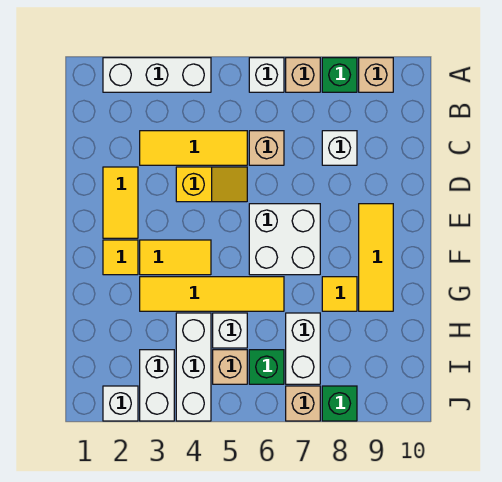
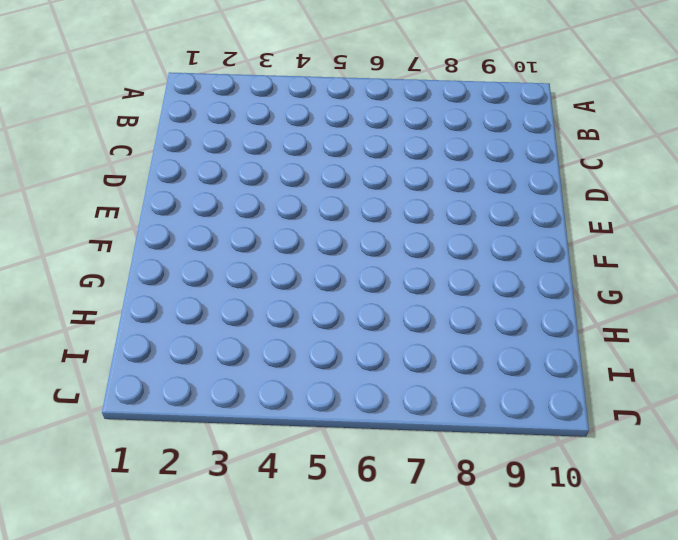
none -> white brick A2:A4 level 1
none -> white brick A6 level 1
none -> tan brick A7 level 1

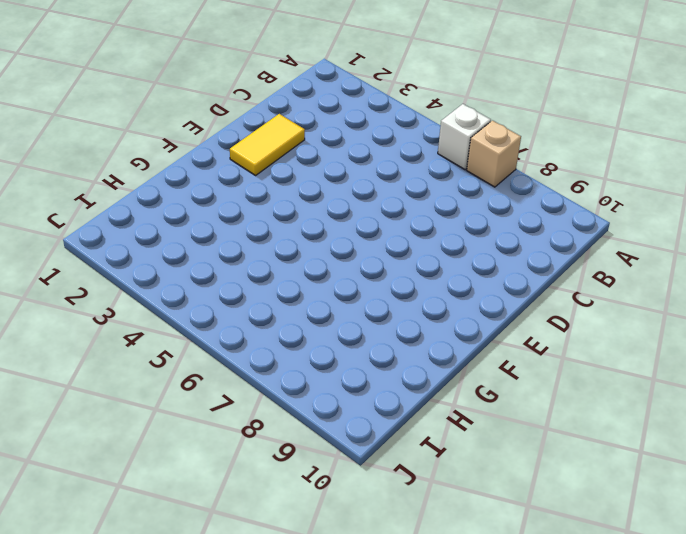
none -> white brick A2:A4 level 1
none -> green brick A8 level 1
none -> tan brick A9 level 1

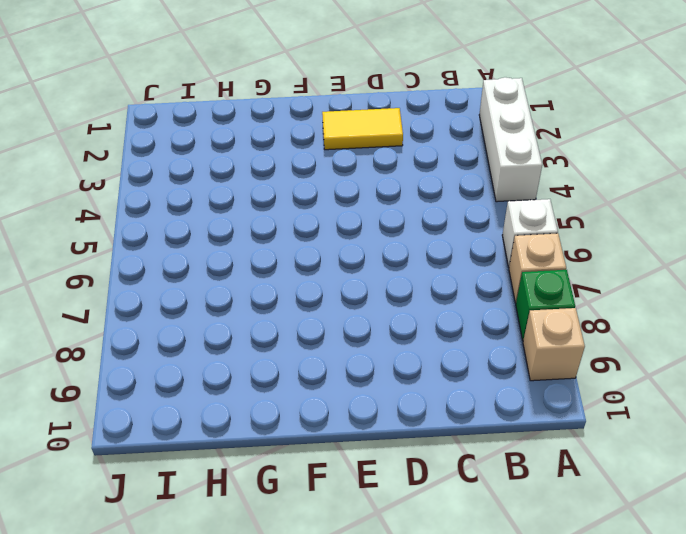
none -> yellow tile C3:C5 level 1
none -> tan brick C6 level 1
none -> white brick C8 level 1

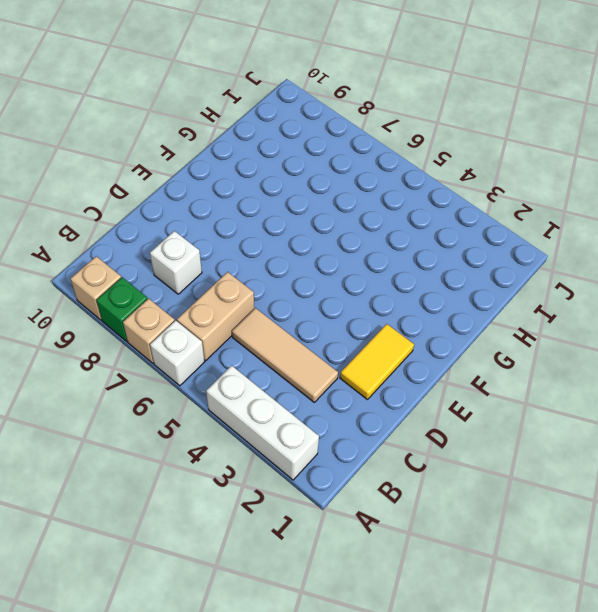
tan brick B6:C6 level 1 -> tan brick C6 level 1
tan tile C3:C5 level 1 -> yellow tile C3:C5 level 1
none -> yellow slope D4:D5 level 1 top 4
none -> white brick E6:F7 level 1
none -> yellow tile E9:G9 level 1

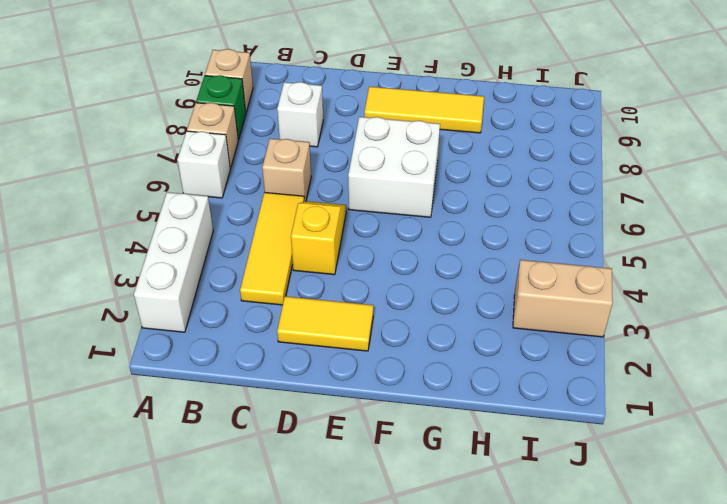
tan brick I3:J3 level 1 -> white brick I3:J3 level 1
none -> yellow tile F2 level 1
none -> yellow tile F3:F4 level 1
none -> yellow tile G3:G6 level 1

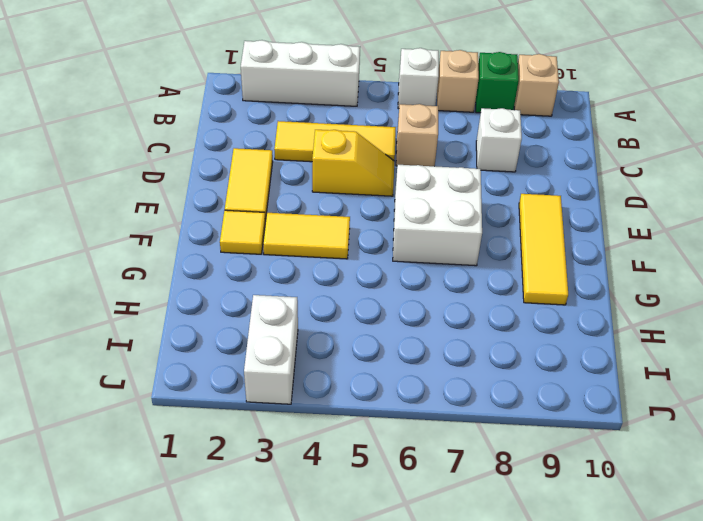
none -> yellow tile G3:G6 level 1
none -> yellow tile G8 level 1
none -> white brick H4:J4 level 1

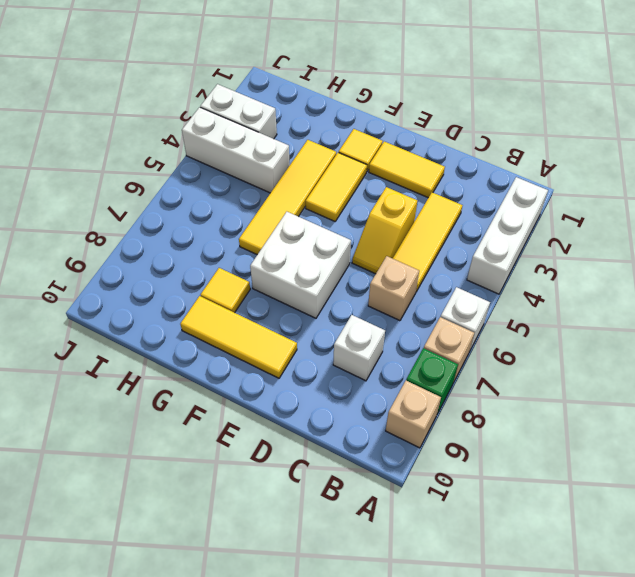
none -> white brick H5 level 1
none -> white brick H7:I7 level 1
none -> tan brick I5 level 1

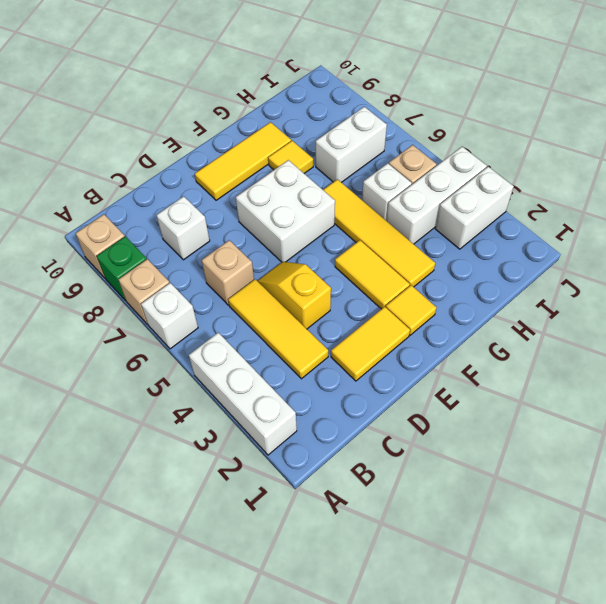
none -> green brick I6 level 1
none -> white brick J2 level 1
none -> tan brick J7 level 1

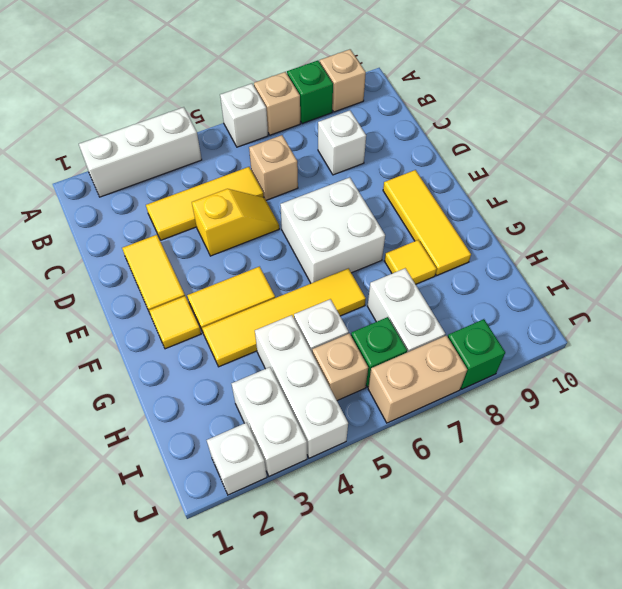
tan brick J6:J7 level 1 -> tan brick J7 level 1

